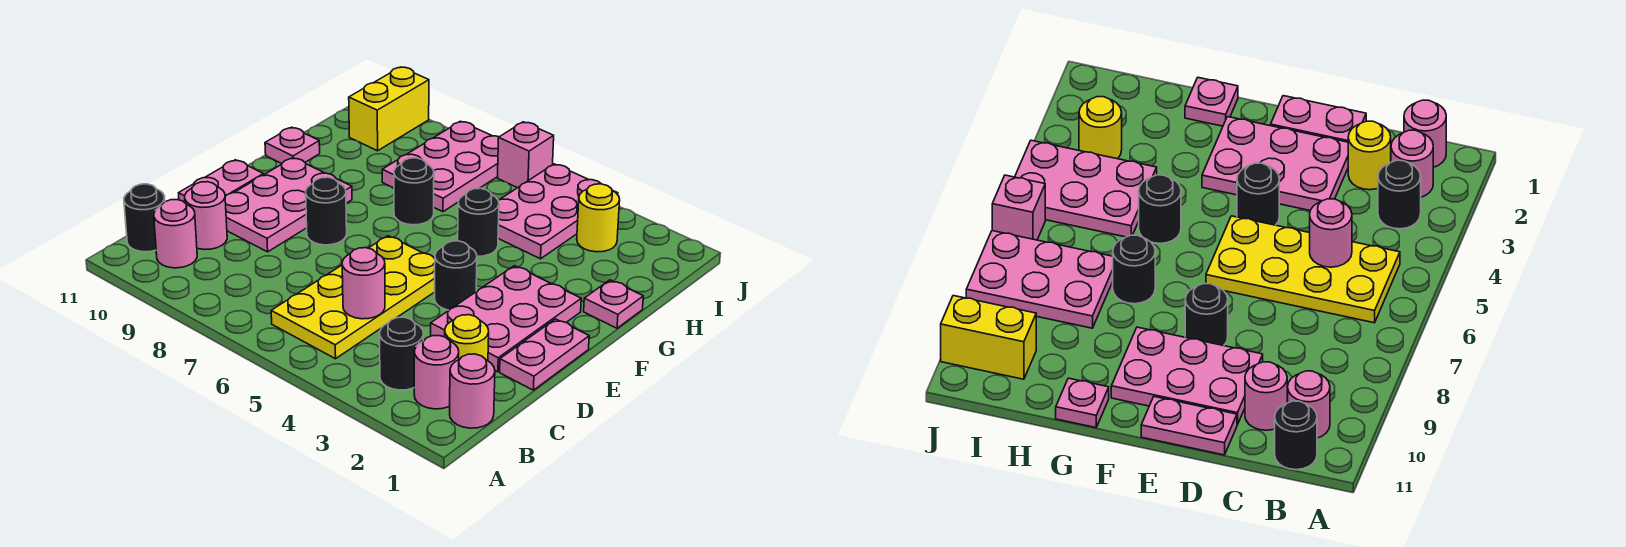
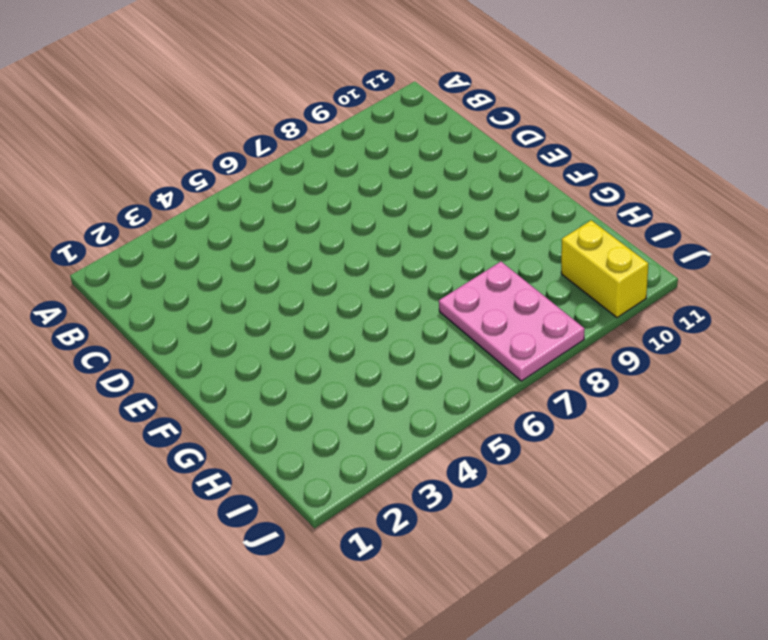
none -> pink round brick B1 level 1
none -> pink round brick B2 level 1
none -> black round brick B3 level 1

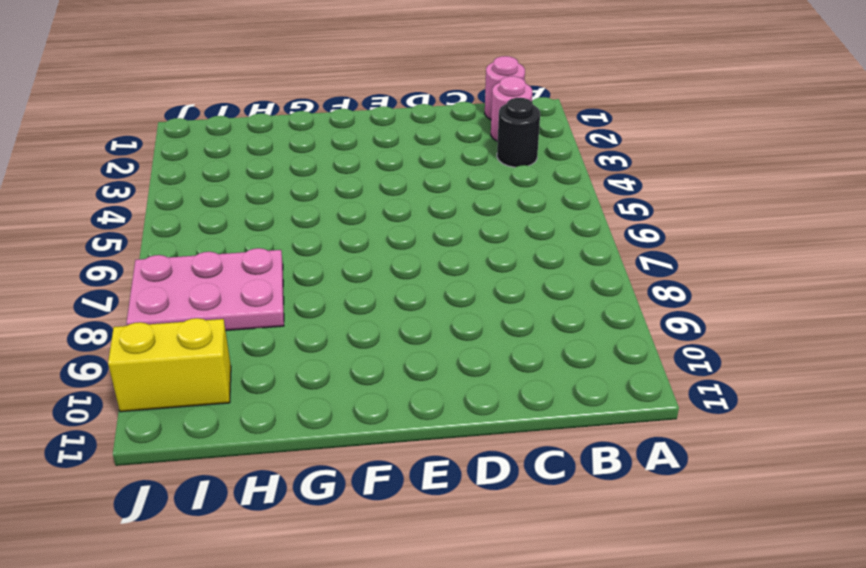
none -> yellow plate B5:E6 level 1
none -> pink round brick B10 level 1
none -> black round brick B11 level 1

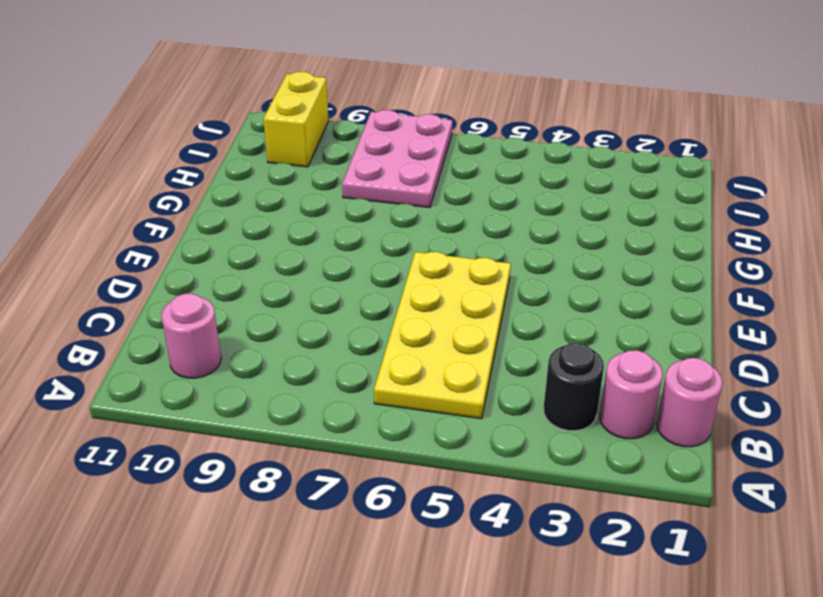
none -> black round brick B11 level 1
none -> yellow round brick C2 level 1
none -> pink round brick C10 level 1

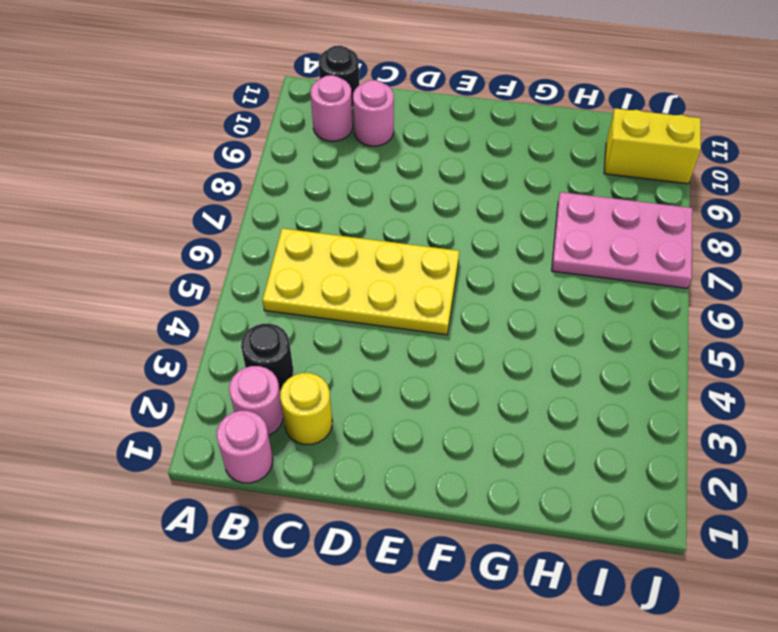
none -> pink plate D1:E1 level 1
none -> pink plate D2:F3 level 1
none -> pink plate D9:F10 level 1

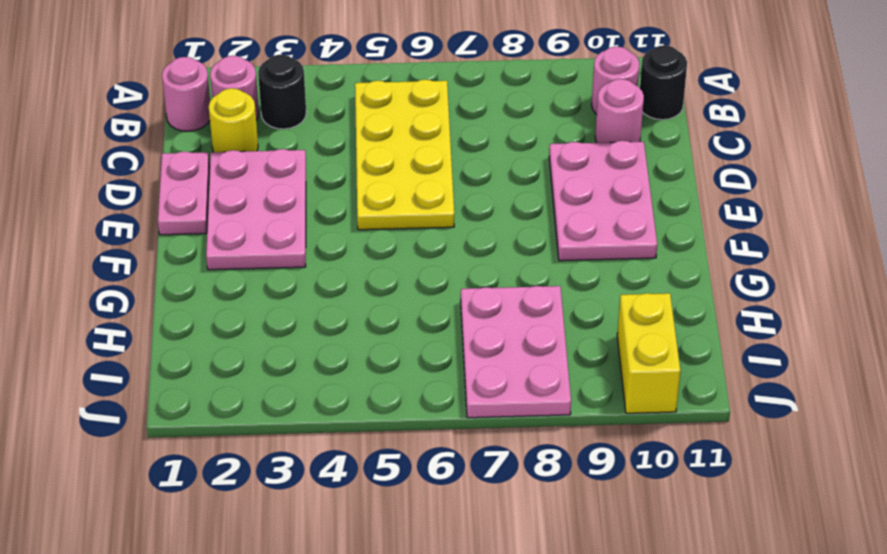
none -> pink plate D11:E11 level 1
none -> black round brick E4 level 1
none -> black round brick E8 level 1

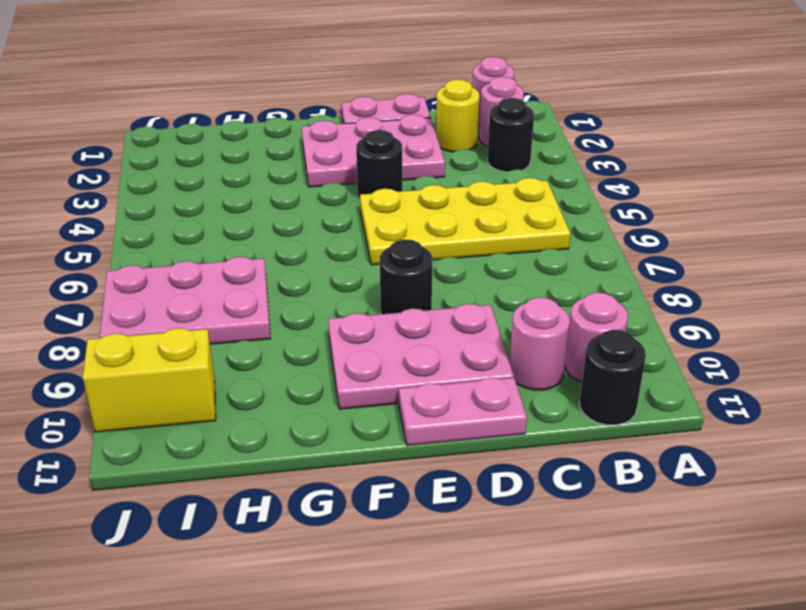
none -> pink plate G1 level 1
none -> black round brick G5 level 1
none -> black round brick G7 level 1

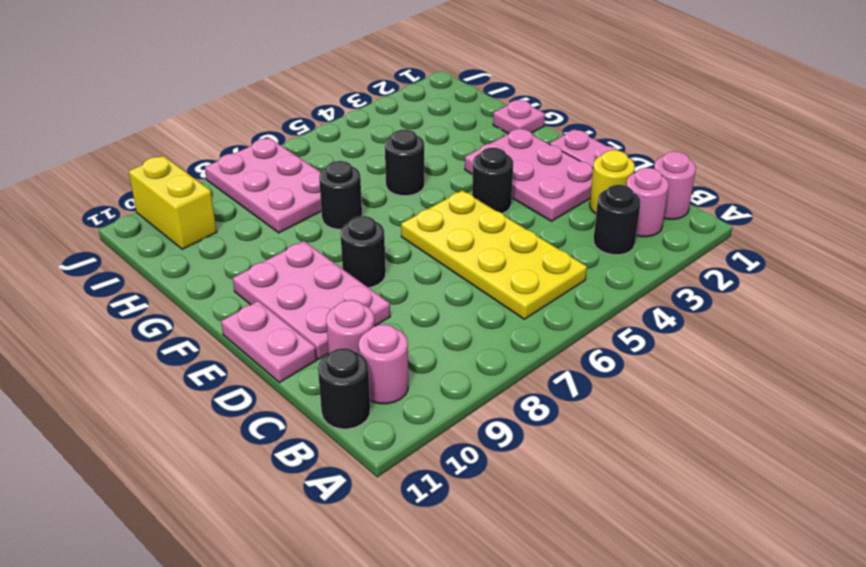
none -> pink plate G11 level 1
none -> pink plate H4:J5 level 1
none -> yellow round brick I3 level 1

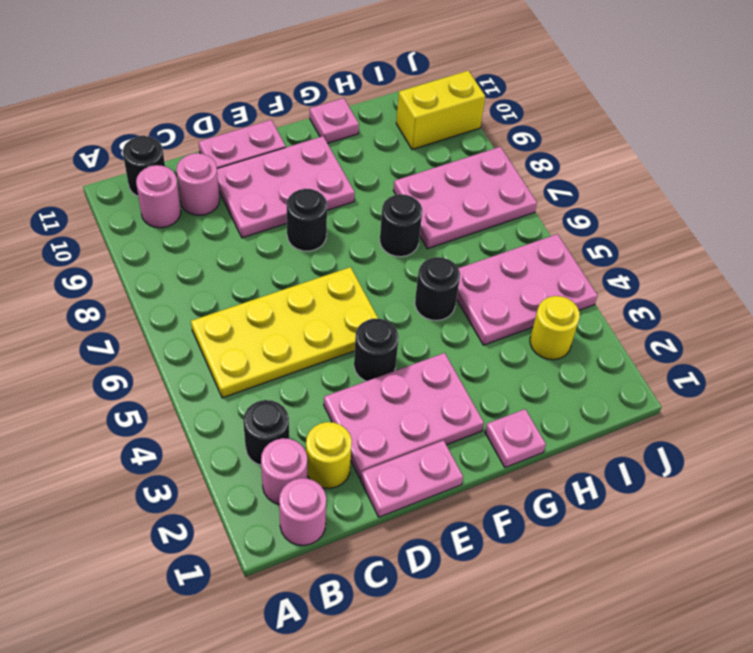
none -> pink brick J6 level 1
none -> pink round brick C5 level 2

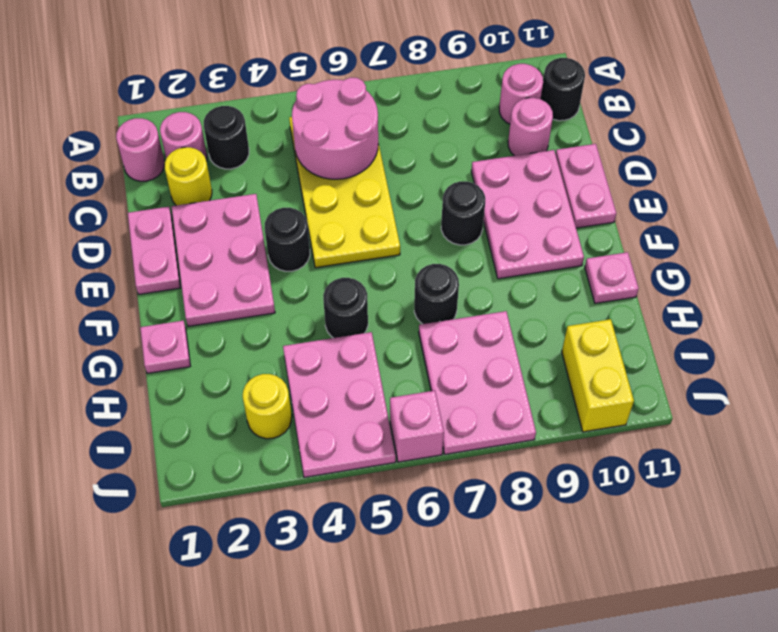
pink round brick B5:C6 level 2 -> pink round brick C5 level 2

